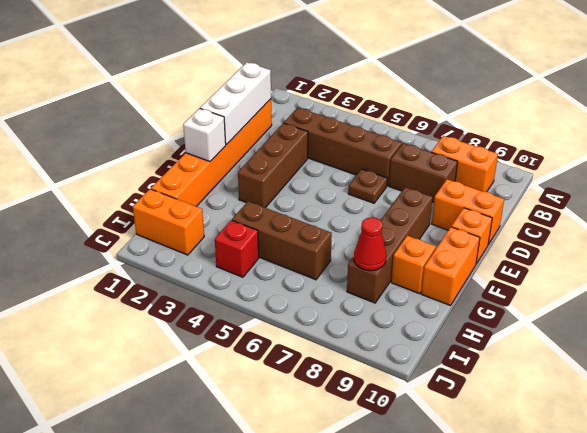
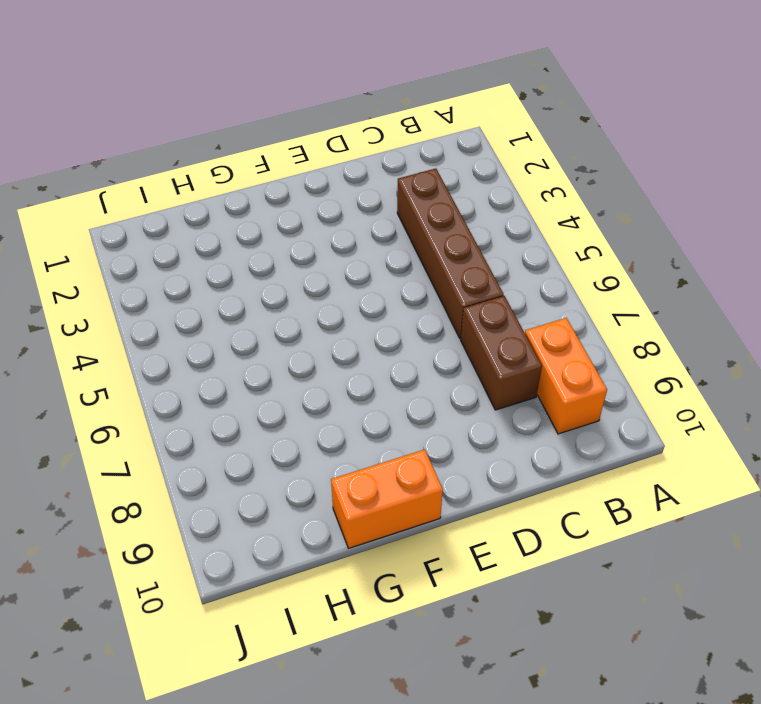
none -> orange brick C1:H1 level 1
none -> brown brick D3:F3 level 1
none -> brown plate D6 level 1

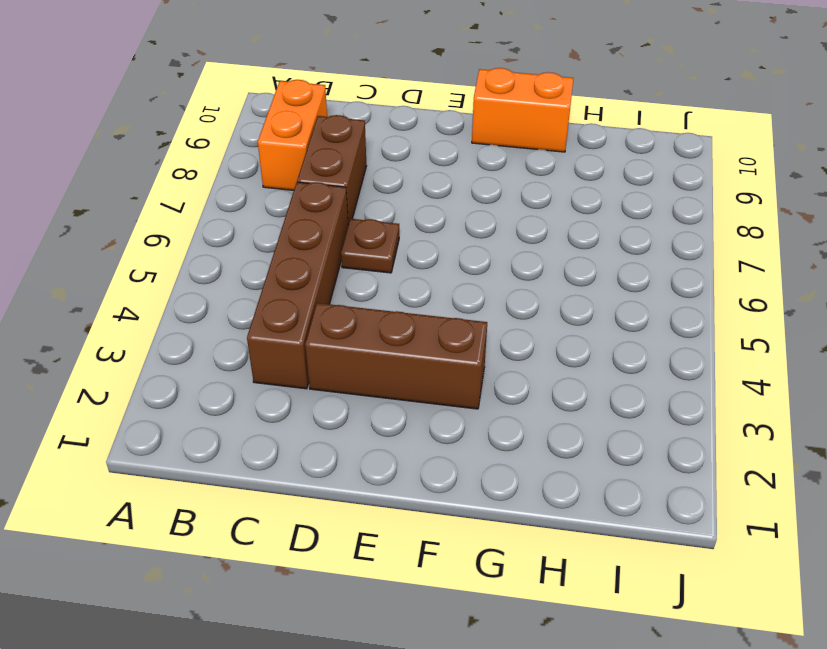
none -> orange brick C1:H1 level 1
none -> orange brick D9:D10 level 1
none -> brown brick E8:H8 level 1

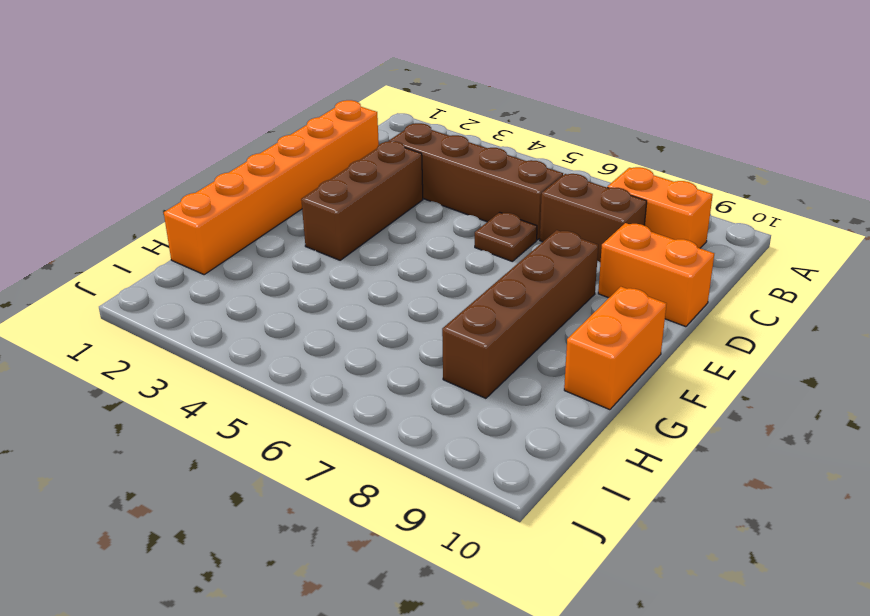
none -> orange brick E10 level 1
none -> orange brick G9 level 1
none -> brown brick H4:H6 level 1

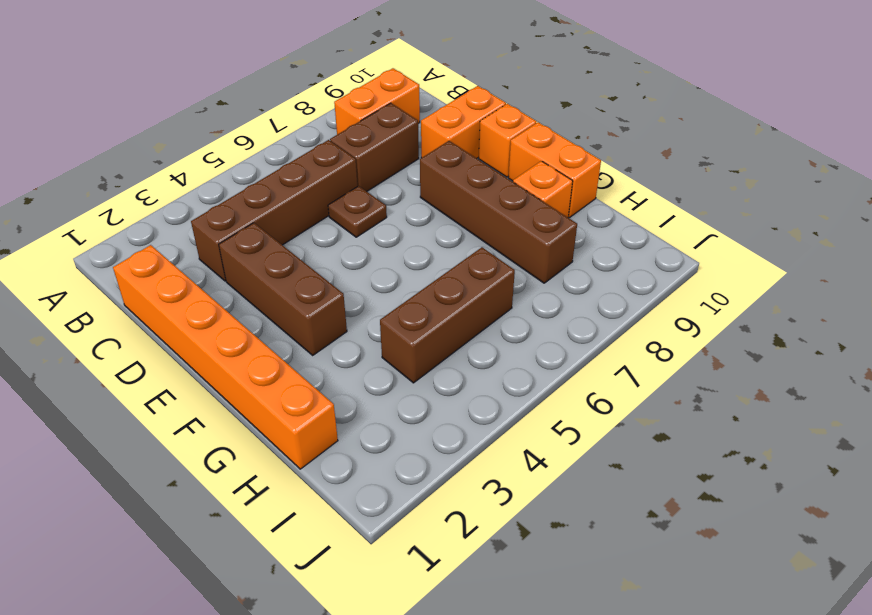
none -> orange brick I1:I2 level 1
none -> red brick I4 level 1
none -> white brick C1:E1 level 2

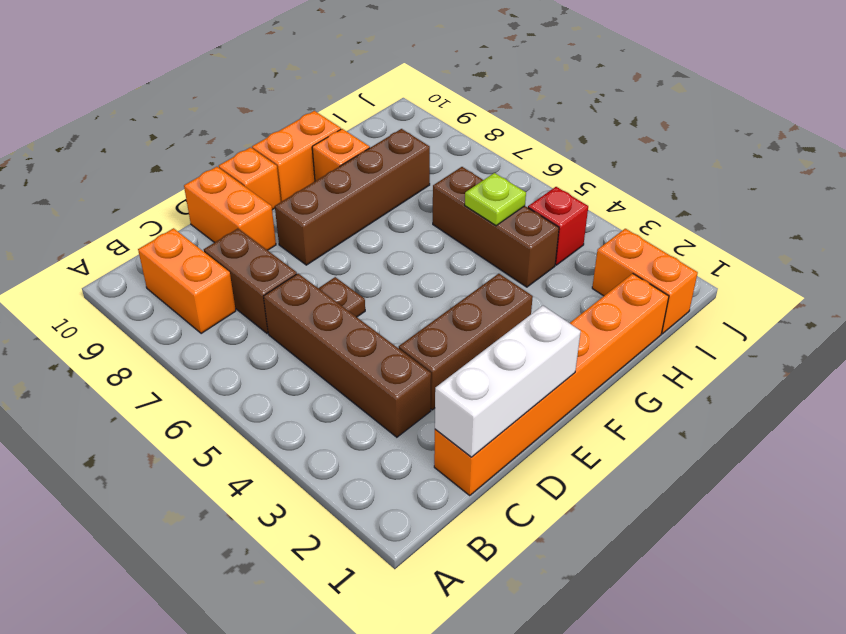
lime plate H5 level 2 -> none
none -> white brick F1 level 2
none -> red cone H8 level 2

